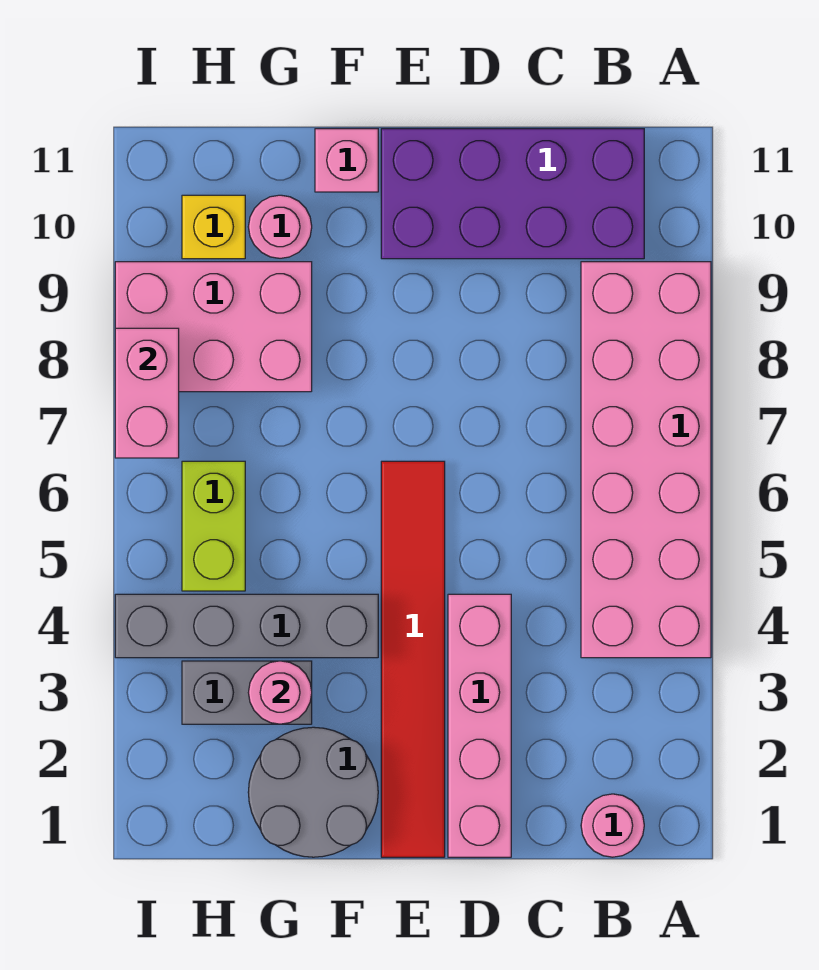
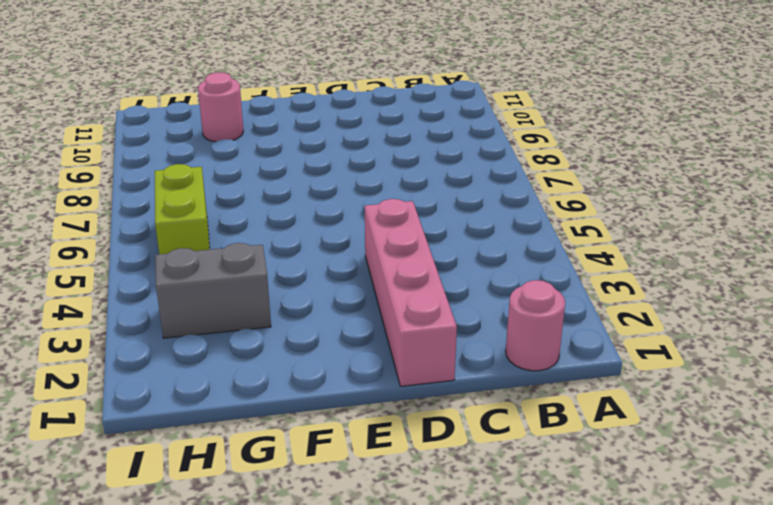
none -> pink brick A4:B9 level 1
none -> purple brick B10:E11 level 1
none -> red tile E1:E6 level 1

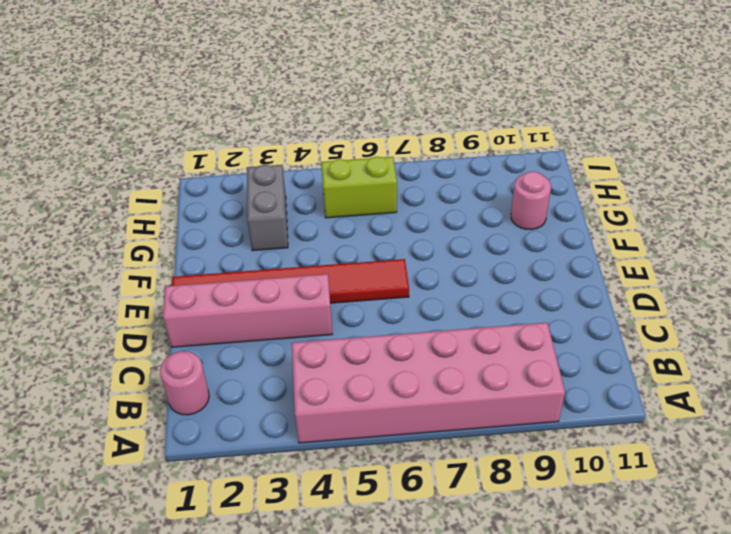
none -> purple brick B10:E11 level 1
none -> grey round brick F1:G2 level 1
none -> grey brick F4:I4 level 1

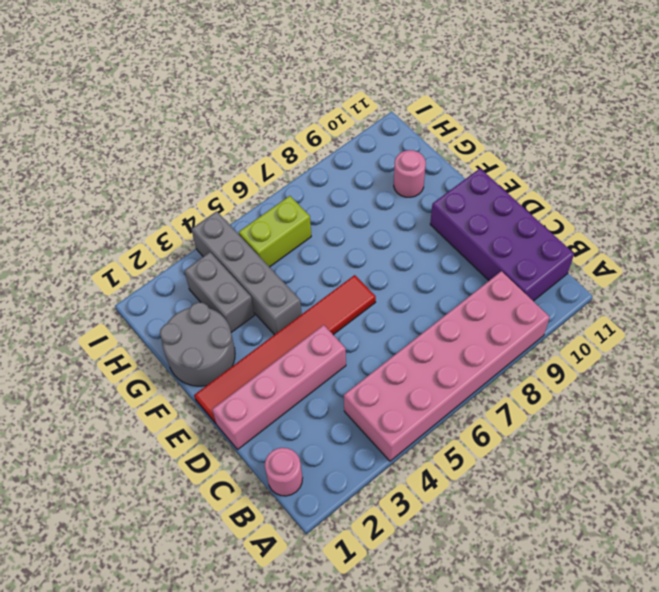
none -> pink brick F11 level 1
none -> pink brick G8:I9 level 1
none -> yellow brick H10 level 1

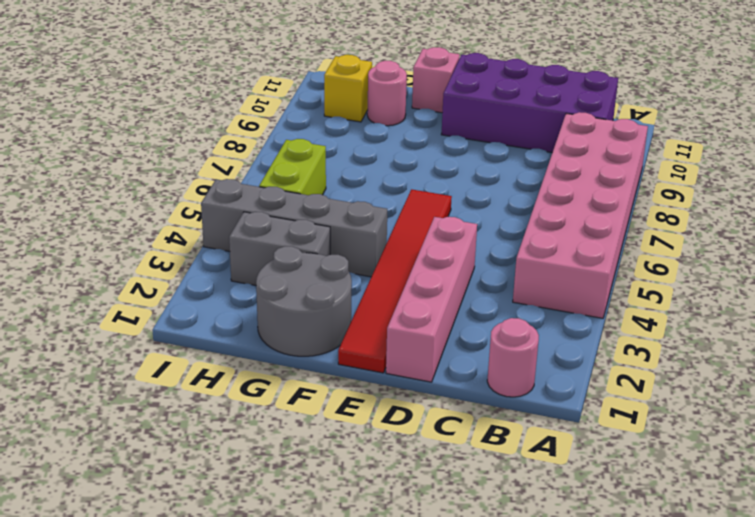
none -> pink brick G8:I9 level 1
none -> pink round brick G3 level 2
none -> pink brick I7:I8 level 2

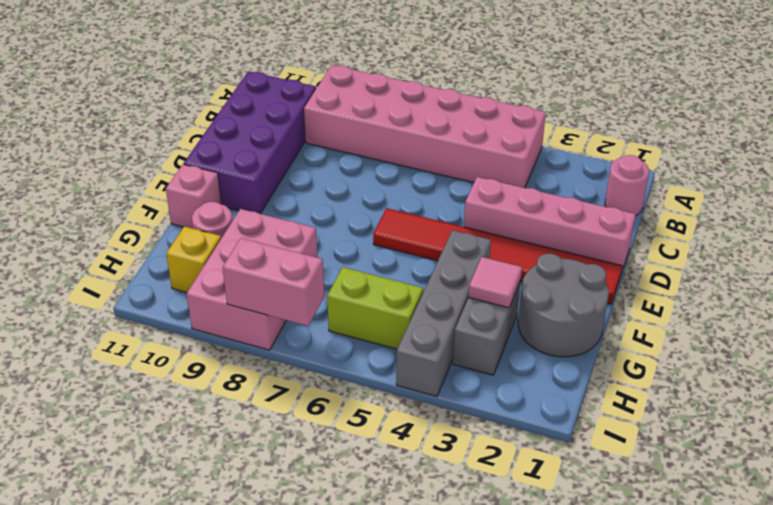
pink tile G3 level 2 -> pink round brick G3 level 2

